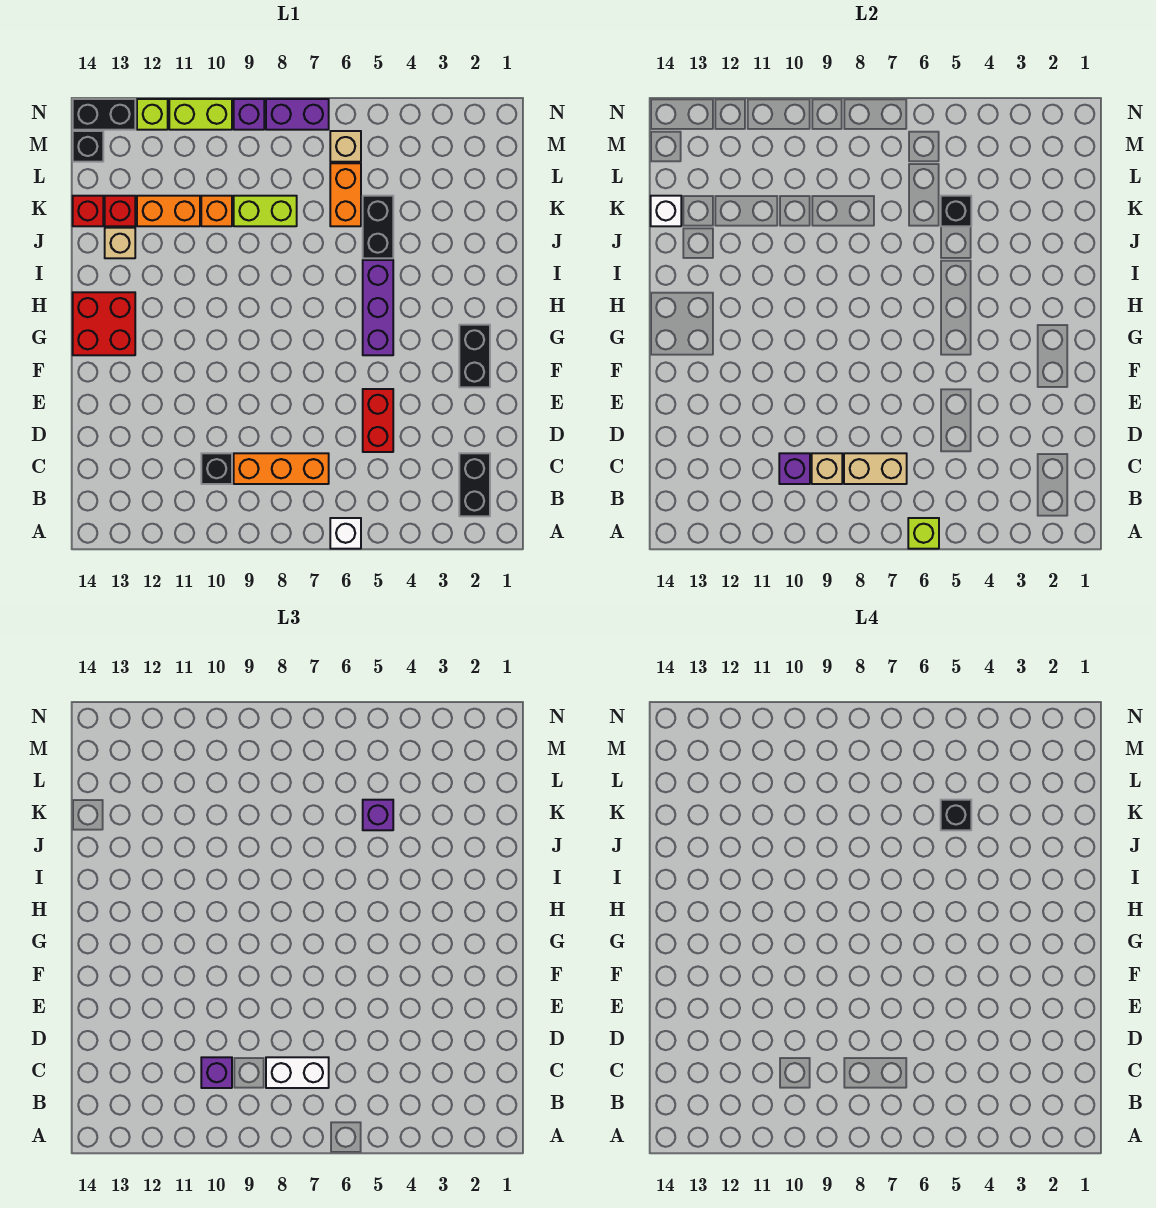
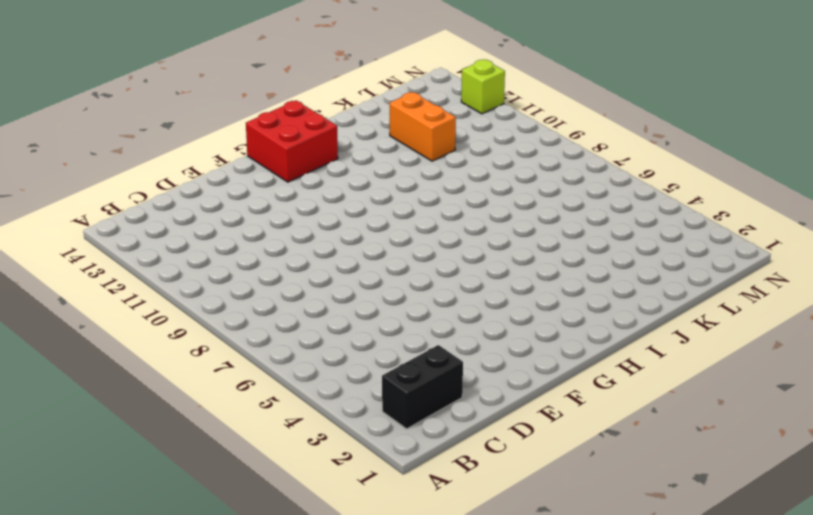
none -> white brick A6 level 1
none -> orange brick C7:C9 level 1
none -> black brick C10 level 1
none -> red brick D5:E5 level 1

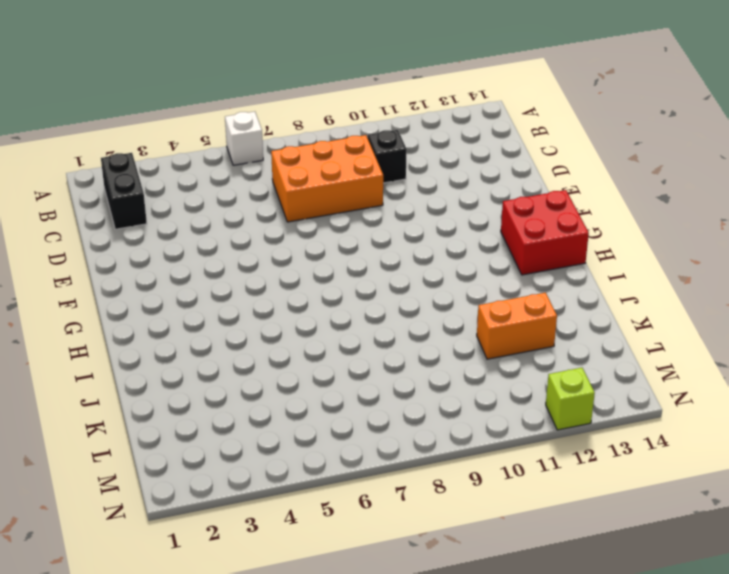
orange brick C7:D9 level 1 -> orange brick C7:C9 level 1
none -> red brick D5:E5 level 1
none -> black brick F2:G2 level 1
none -> purple brick G5:I5 level 1
none -> black brick J5:K5 level 1

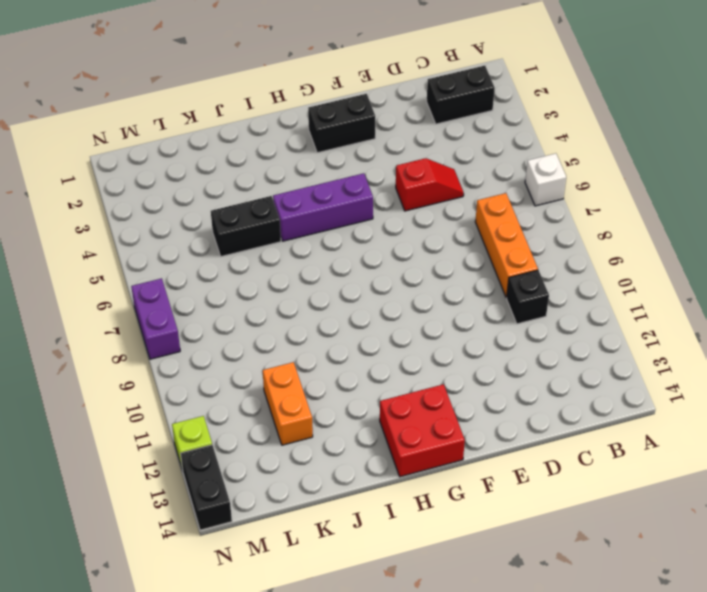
red slope D5:E5 level 1 top E -> red brick D5:E5 level 1
none -> tan brick J13 level 1
none -> orange brick K6:L6 level 1
none -> lime brick K8:K9 level 1
none -> orange brick K10 level 1

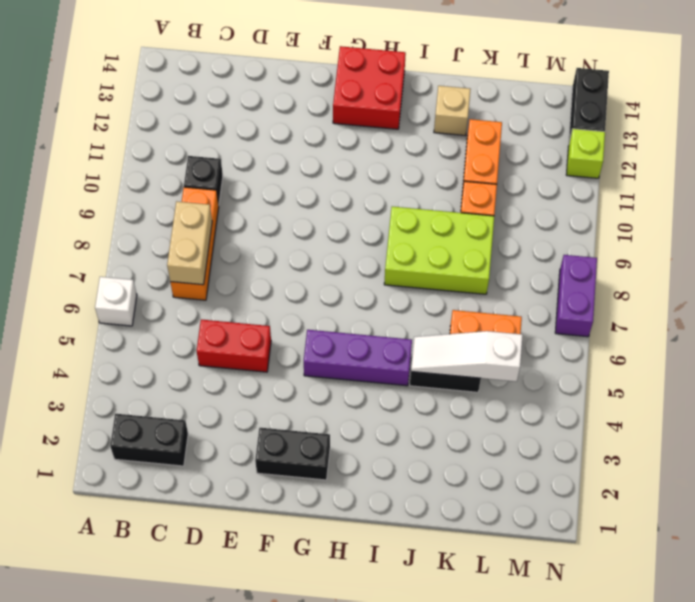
lime brick I8:K9 level 1 -> lime brick K8:K9 level 1
white slope J5:L5 level 2 top L -> black brick K5 level 2
none -> red brick K13 level 1
none -> red brick K14 level 1
none -> tan brick M6 level 1
none -> black brick M14 level 1

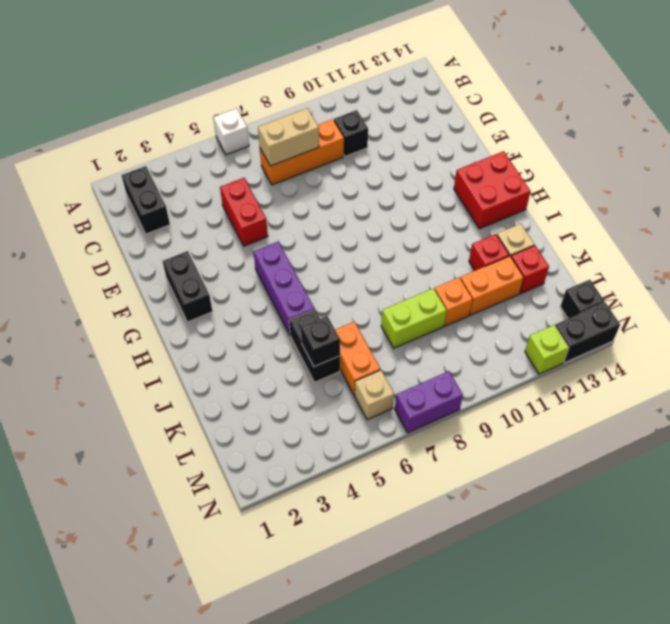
red brick J12 level 1 -> red brick K14 level 1
none -> purple brick N9 level 1
none -> lime brick N10:N11 level 1
none -> lime brick A6 level 2
none -> tan brick C9 level 2

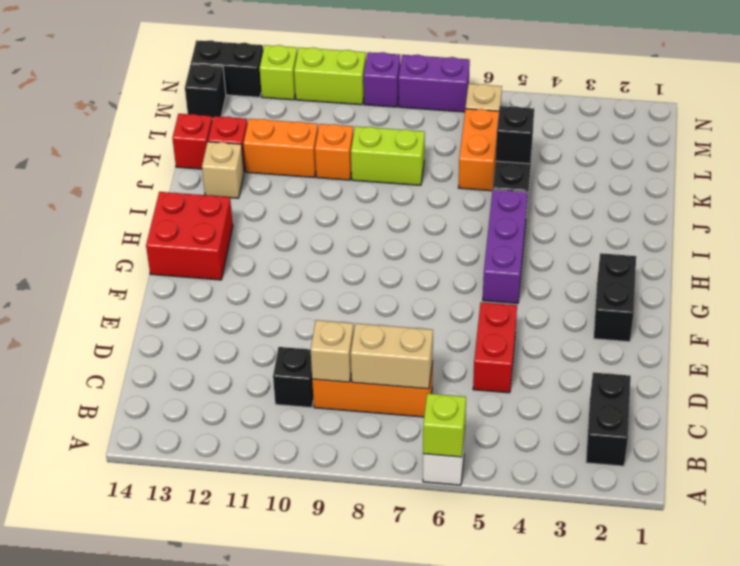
none -> purple brick C10 level 2
none -> white brick K14 level 2
none -> white brick C7:C8 level 3
none -> purple brick C10 level 3

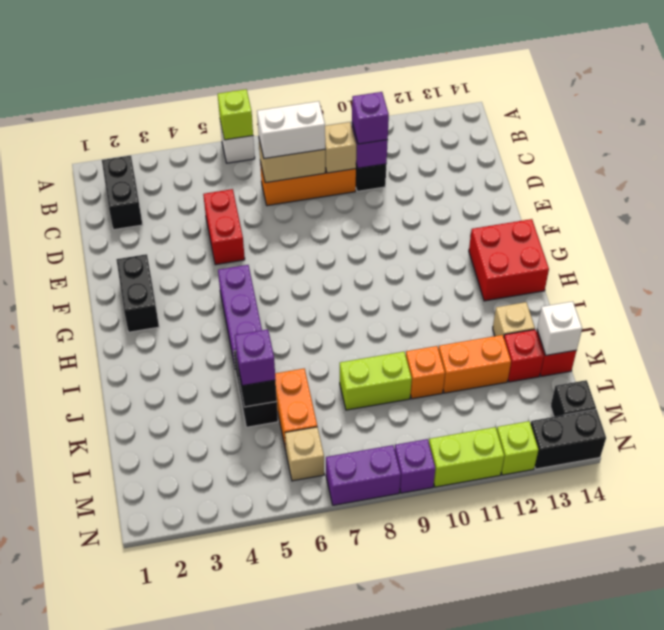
none -> black brick K5 level 4

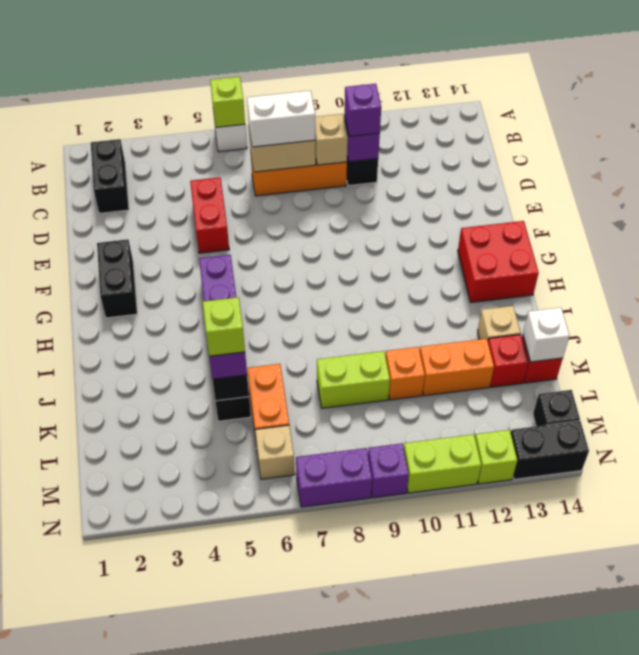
lime brick K5 level 4 -> black brick K5 level 4

